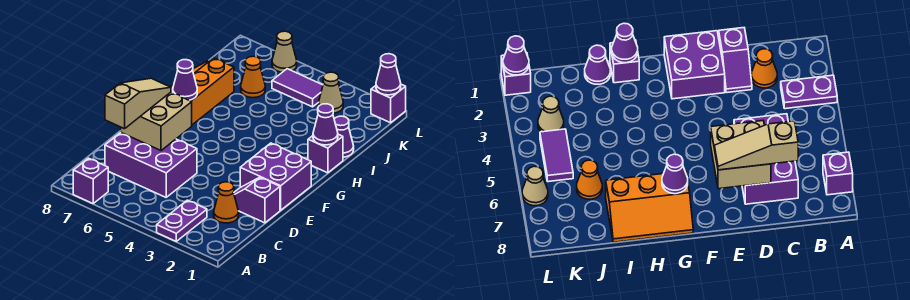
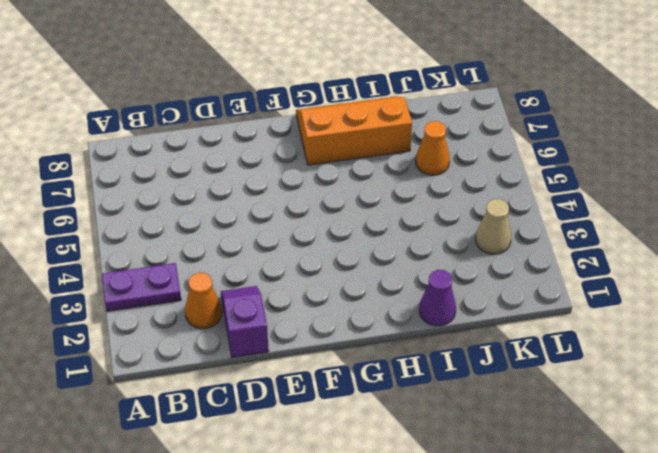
none -> purple brick A7 level 1
none -> purple brick C5:D7 level 1
none -> purple brick E1:F2 level 1

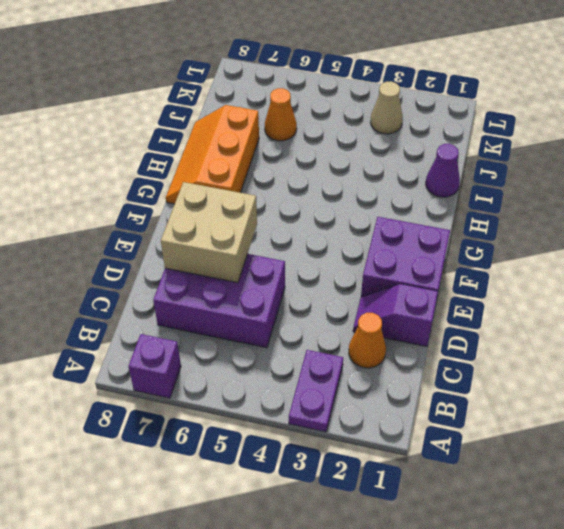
none -> purple brick H1 level 1
none -> purple tile K4:K5 level 1
none -> purple brick L1 level 1

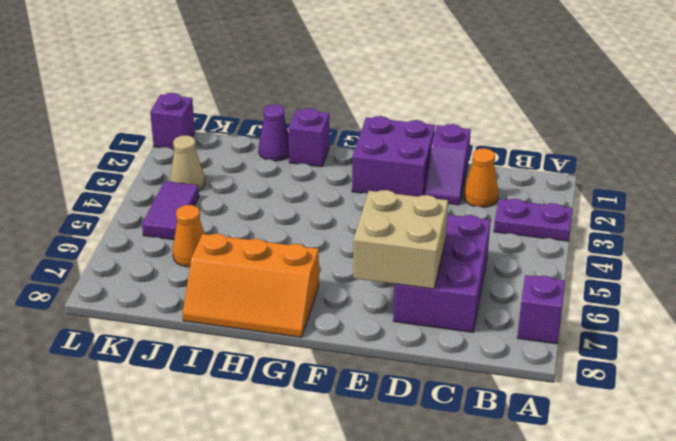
none -> tan cone L6 level 1
none -> purple cone G7 level 2
none -> purple cone H1 level 2

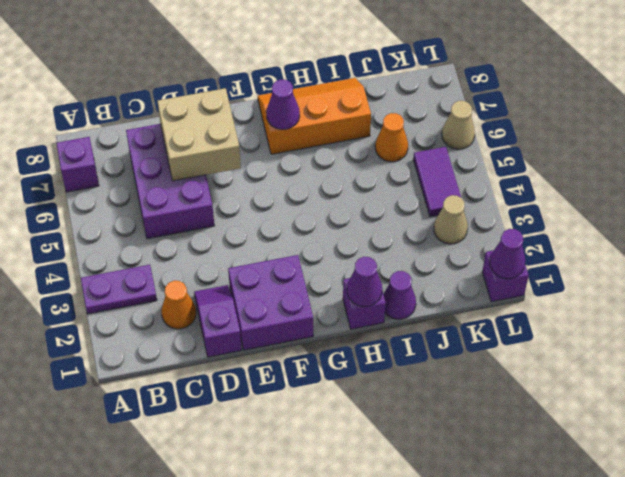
none -> tan slope C7:E7 level 3 top C

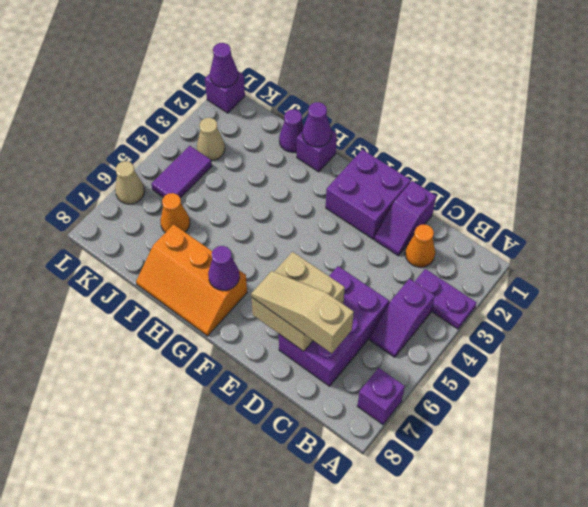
purple slope B4:B5 level 1 top 4 -> none

